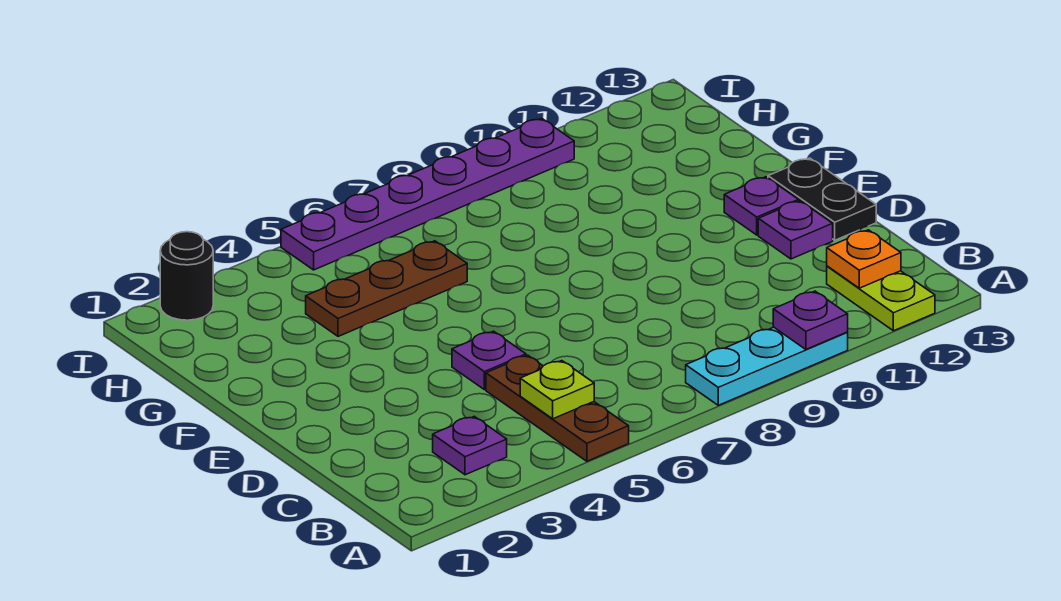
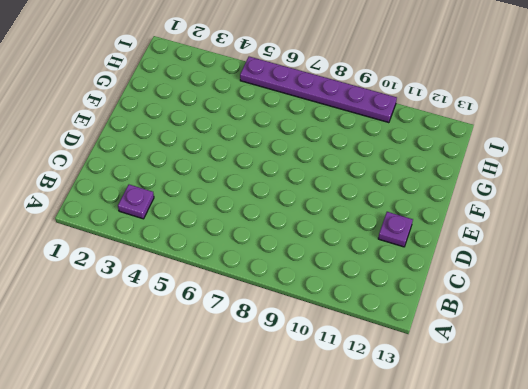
none -> brown plate A5:C5 level 1
none -> cyan plate A8:A10 level 1
none -> lime plate A12:B12 level 1

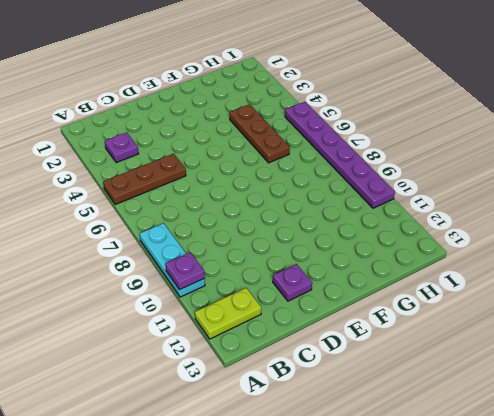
none -> purple plate D5 level 1
none -> black plate D13:E13 level 1
none -> purple plate E12 level 1

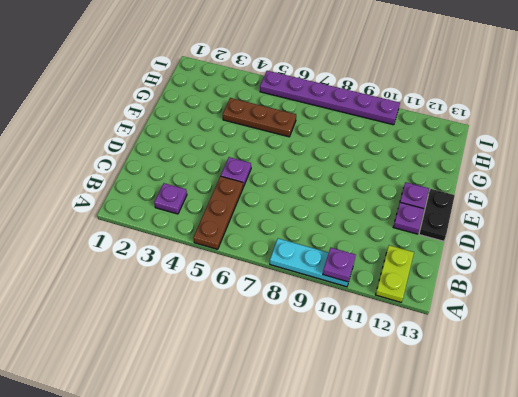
none -> black round brick I2 level 1
none -> lime plate B5 level 2
none -> orange plate B12 level 2

